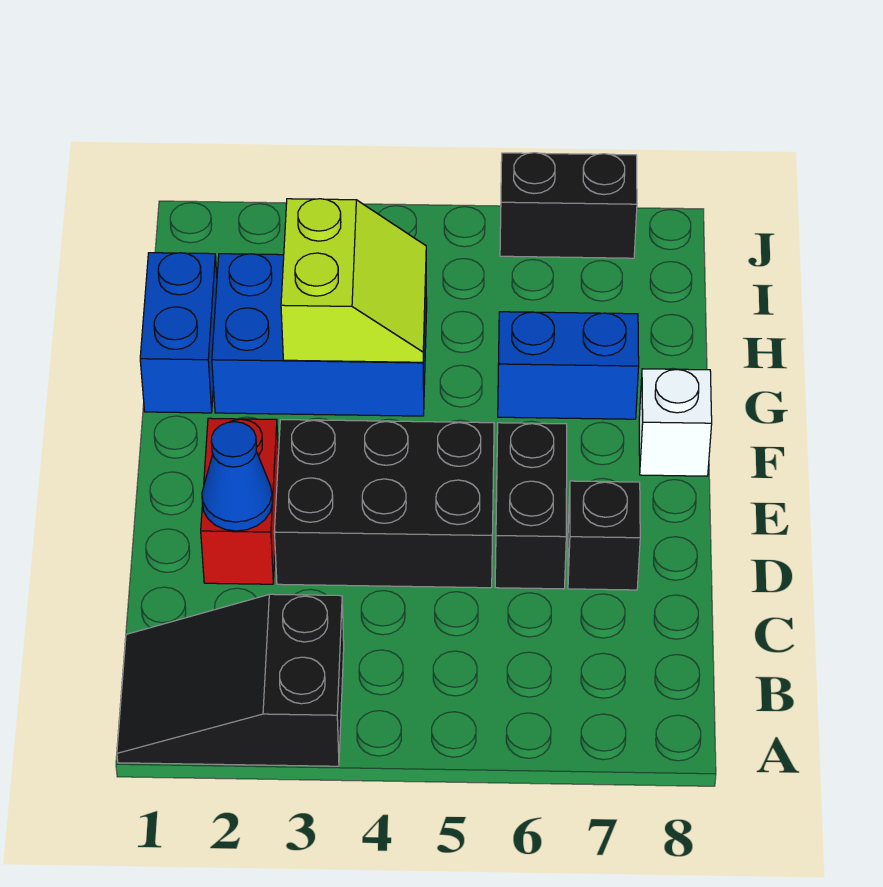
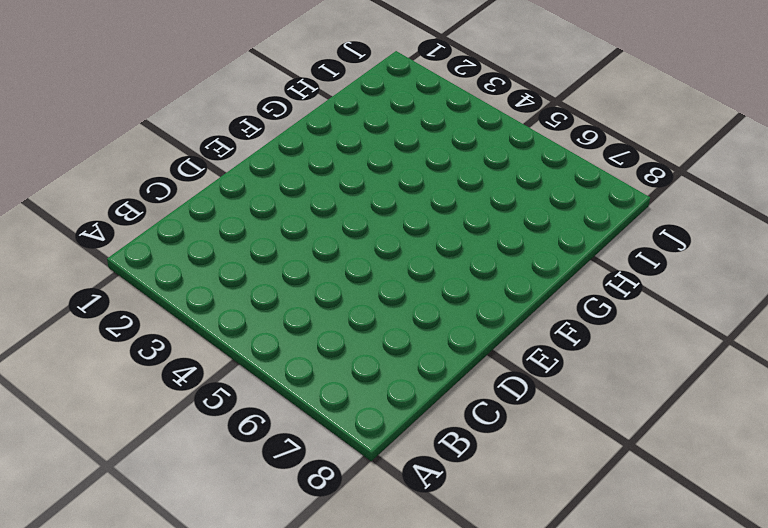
none -> black slope A1:B3 level 1 top 3
none -> red brick D2:E2 level 1
none -> black brick D3:E5 level 1

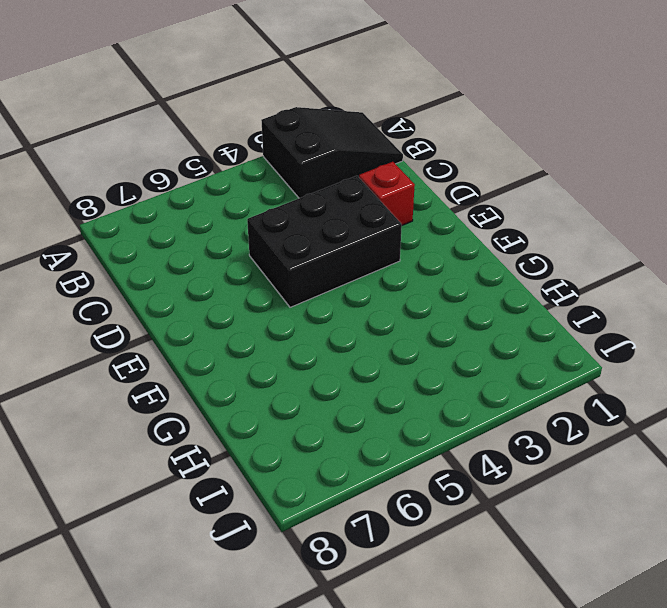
red brick D2 level 1 -> red brick D2:E2 level 1
none -> black brick D6:E6 level 1
none -> black brick D7 level 1
none -> white brick F8 level 1

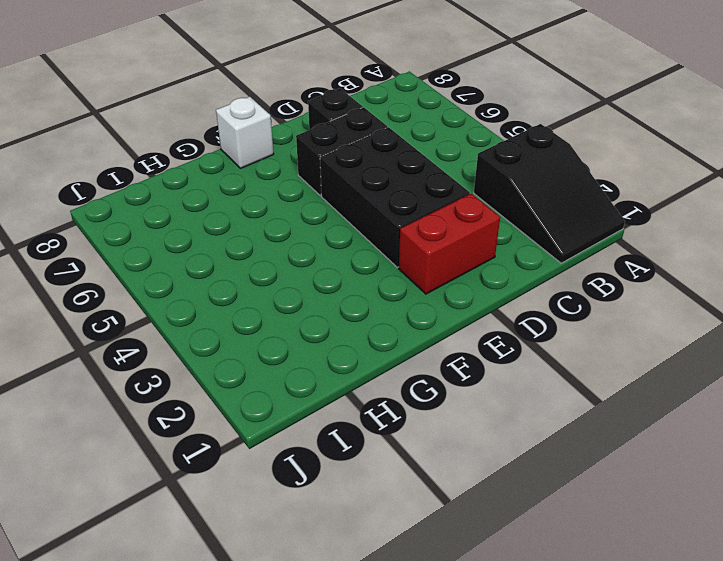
none -> blue brick G1:H1 level 1
none -> blue brick G2:H4 level 1
none -> blue brick G6:G7 level 1

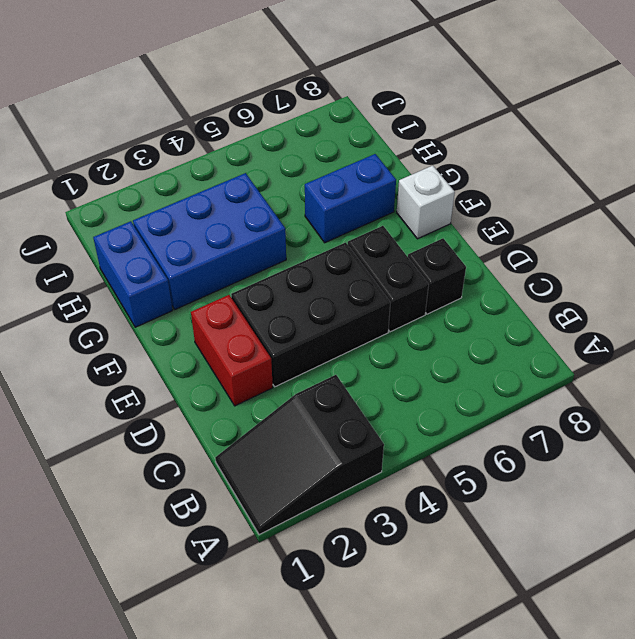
none -> black brick J6:J7 level 1
none -> blue cone D2 level 2
none -> lime slope G3:H4 level 2 top 3

